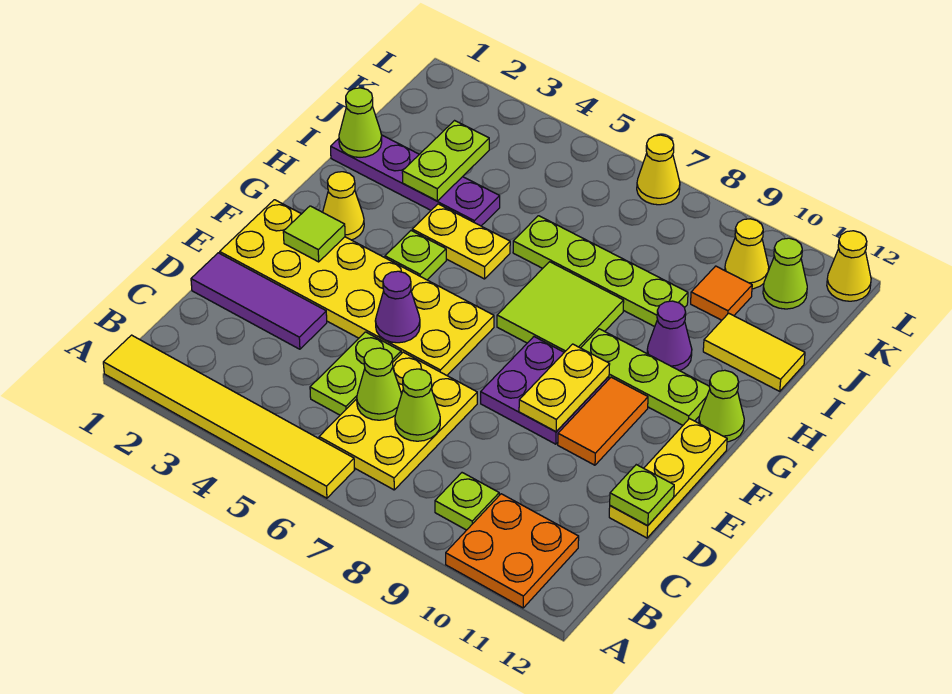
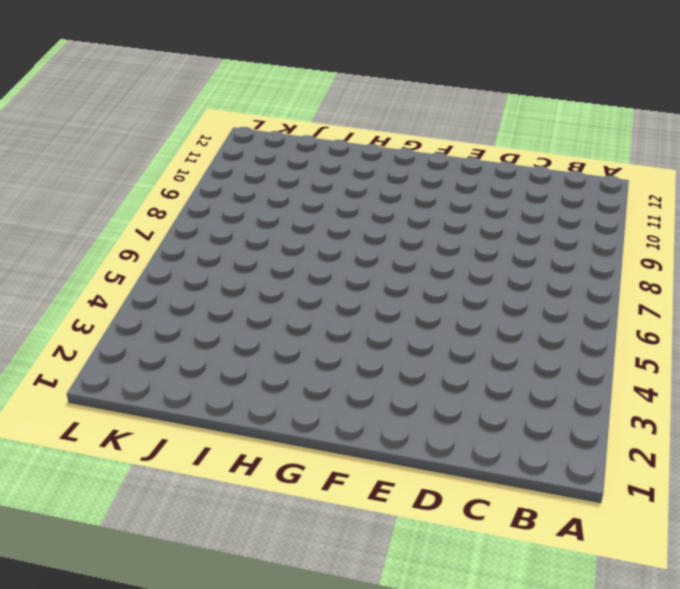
none -> yellow tile A1:A6 level 1
none -> orange plate A10:B11 level 1
none -> yellow plate B6:D7 level 1
none -> lime plate B9 level 1

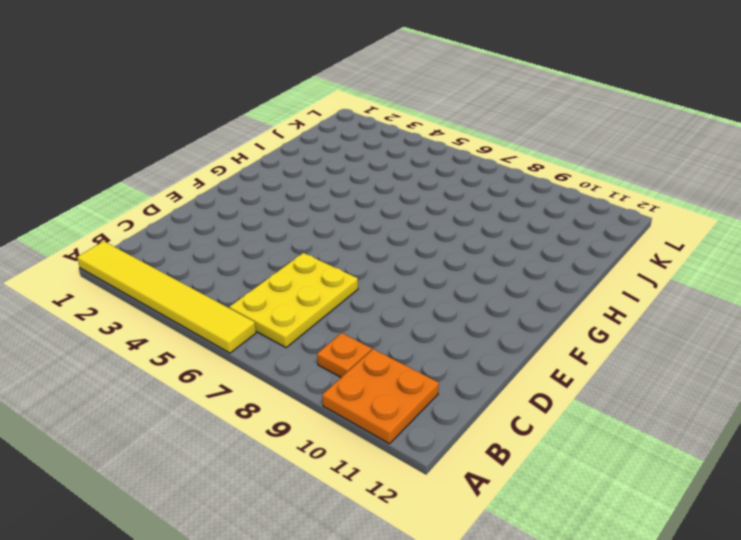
orange plate B9 level 1 -> lime plate B9 level 1
none -> lime plate C5:D5 level 1
none -> purple tile D1:D3 level 1
none -> yellow plate D12:F12 level 1
none -> yellow plate E1:F6 level 1

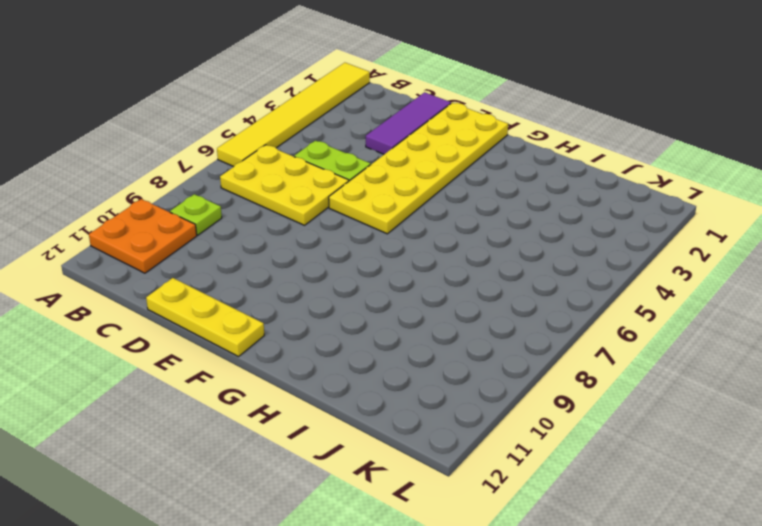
none -> purple plate E8:F9 level 1
none -> orange tile E10:F10 level 1
none -> yellow cone G2 level 1
none -> lime plate G4 level 1

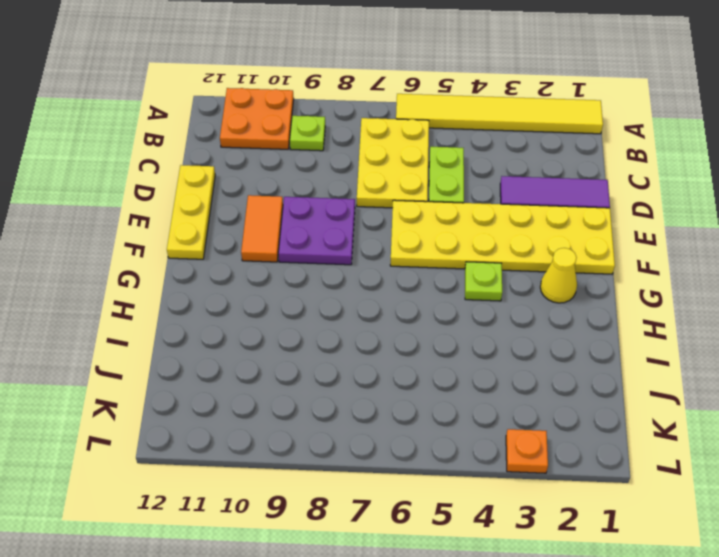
orange plate L3 level 1 -> none
none -> lime tile G7:H8 level 1
none -> lime plate G9:G11 level 1
none -> lime cone G12 level 1
none -> yellow plate H4:H5 level 1

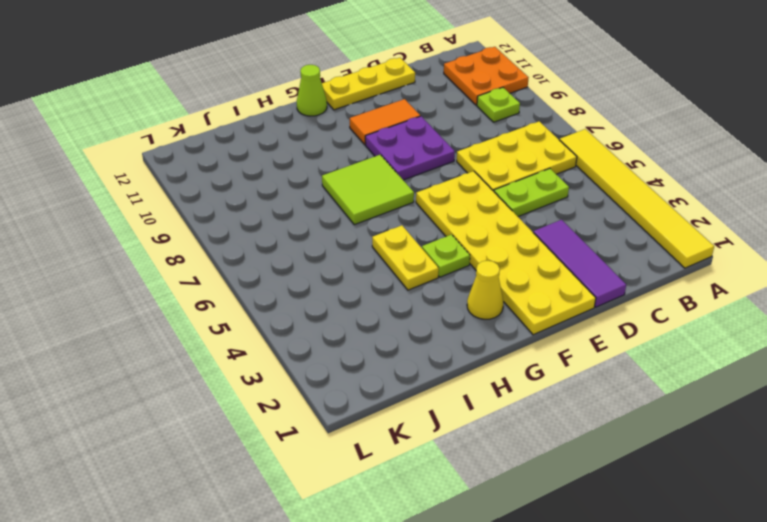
none -> lime plate G9:G11 level 1
none -> purple cone H10 level 1
none -> purple plate I1:I4 level 1
none -> lime plate I6:I9 level 1

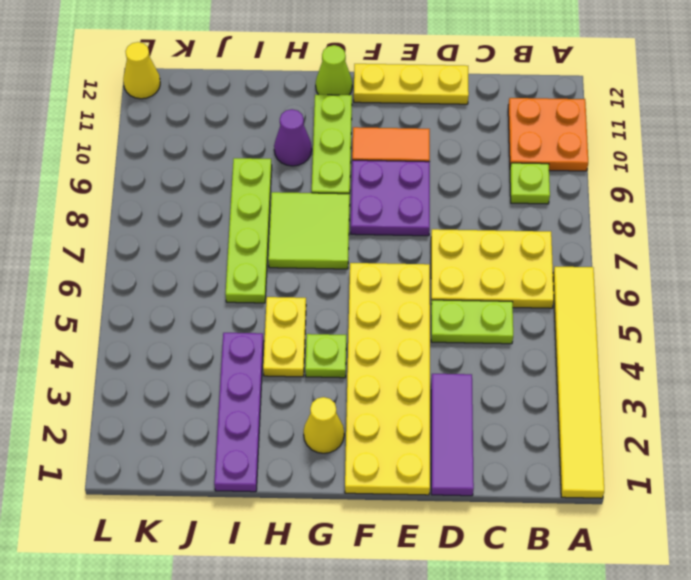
none -> yellow tile I11:I12 level 1
none -> orange tile J10 level 1
none -> yellow cone K10 level 1
none -> lime cone K11 level 1

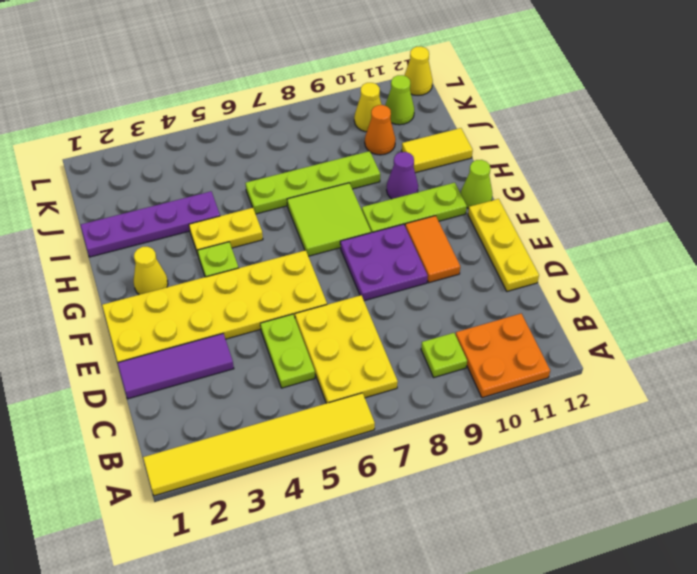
orange cone J10 level 1 -> orange tile J10 level 1
none -> yellow cone L7 level 1
none -> lime cone C6 level 2
none -> lime cone C7 level 2
none -> lime plate D12 level 2

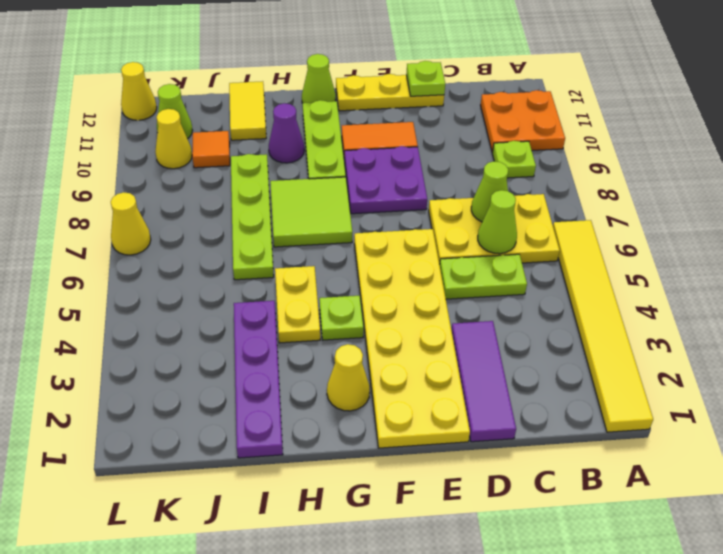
none -> purple cone E5 level 2
none -> yellow plate E9:F9 level 2
none -> lime tile F2 level 2
none -> lime cone I1 level 2

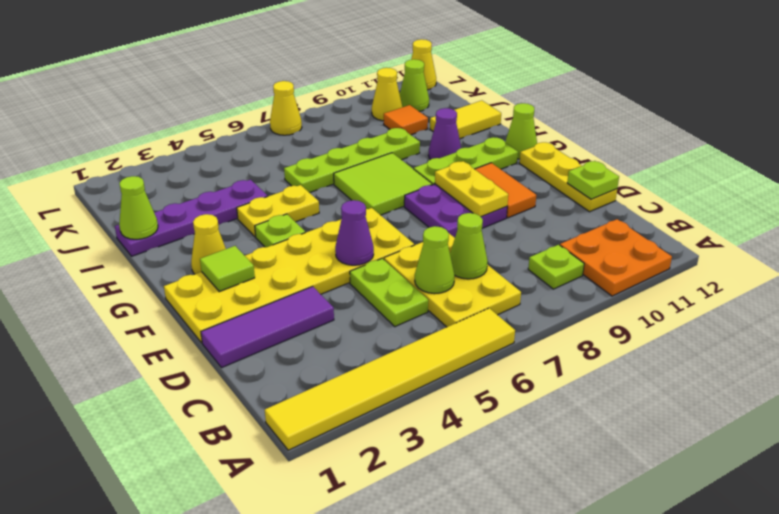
none -> lime plate I3:J3 level 2

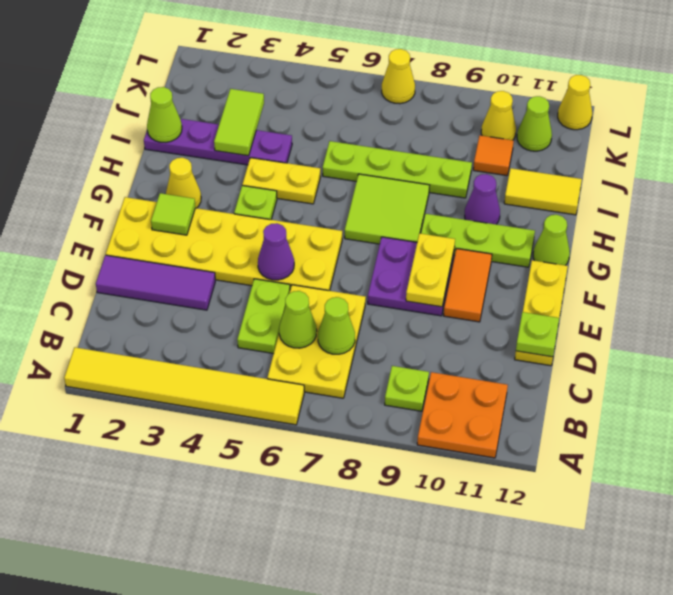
lime tile I3:J3 level 2 -> lime plate I3:J3 level 2

